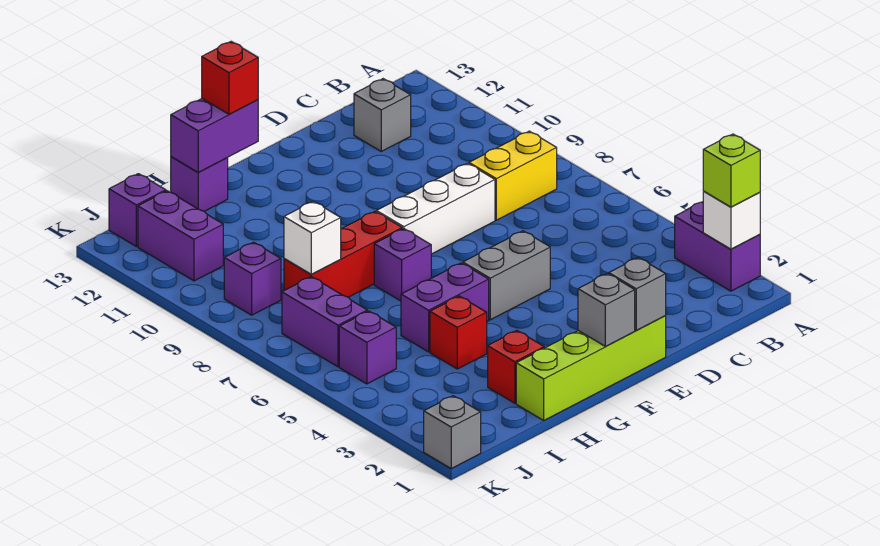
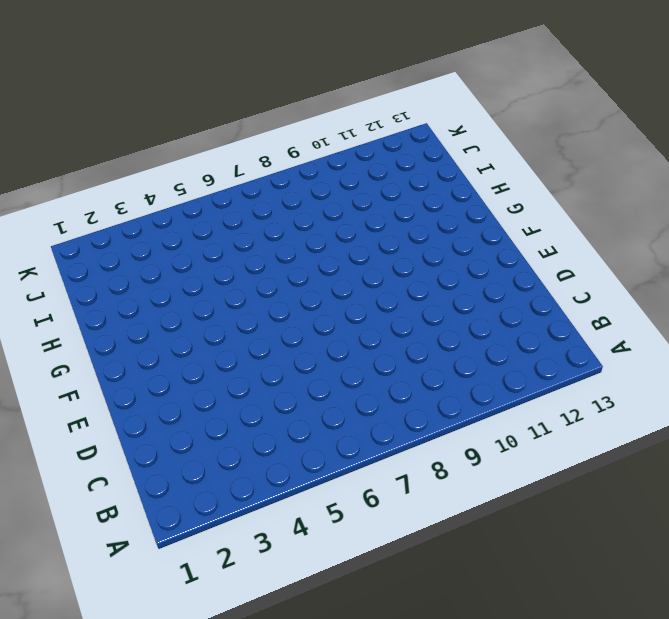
none -> purple brick A2:A3 level 1
none -> yellow brick B8:C8 level 1
none -> grey brick C12 level 1

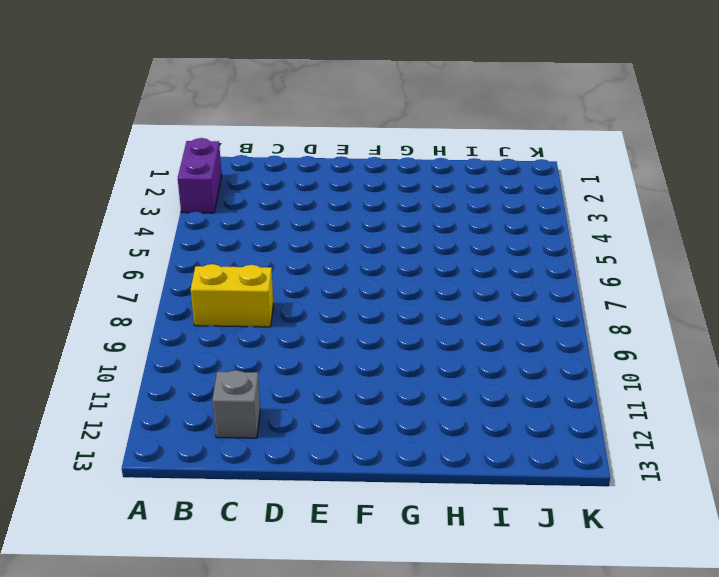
none -> white brick D8:F8 level 1
none -> lime brick E1:H1 level 1
none -> grey brick E5:F5 level 1

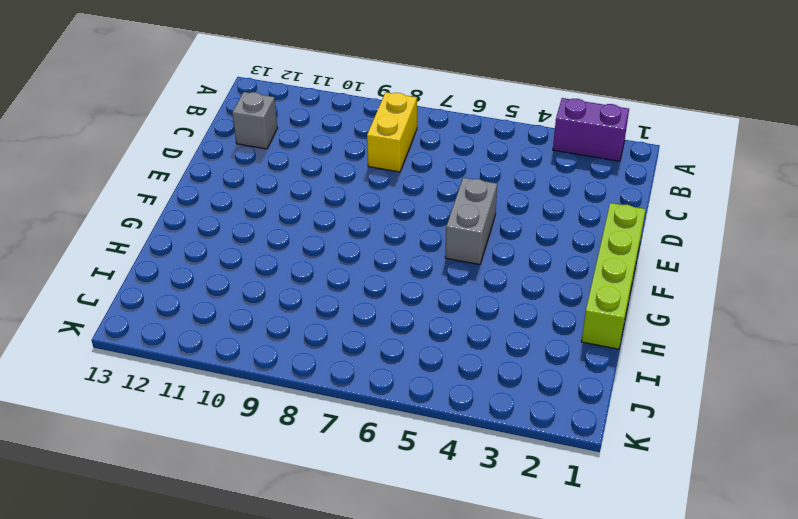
none -> white brick D8:F8 level 1
none -> purple brick G5:H5 level 1
none -> purple brick G7 level 1

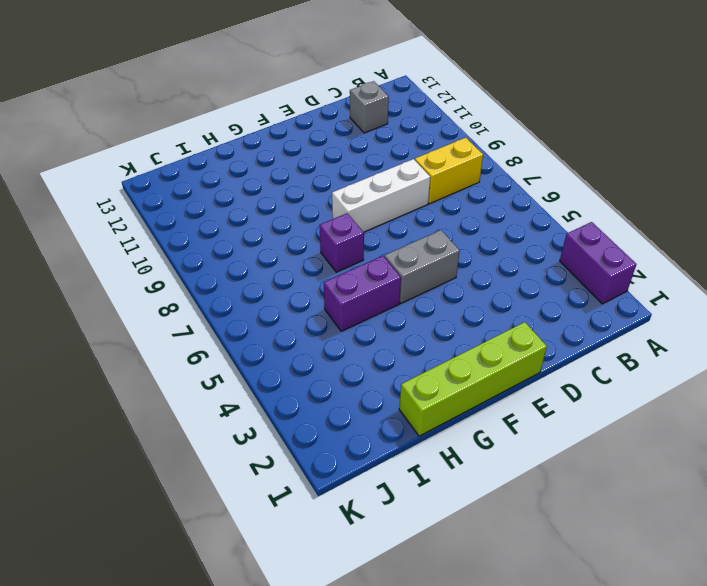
none -> red brick G8:I8 level 1
none -> red brick H2 level 1
none -> red brick H4 level 1

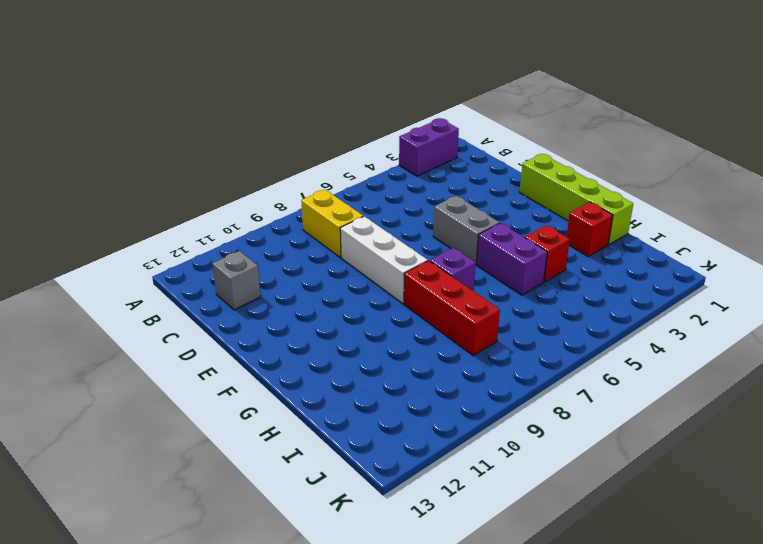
none -> purple brick H13 level 1
none -> purple brick J5 level 1
none -> purple brick J6:J7 level 1

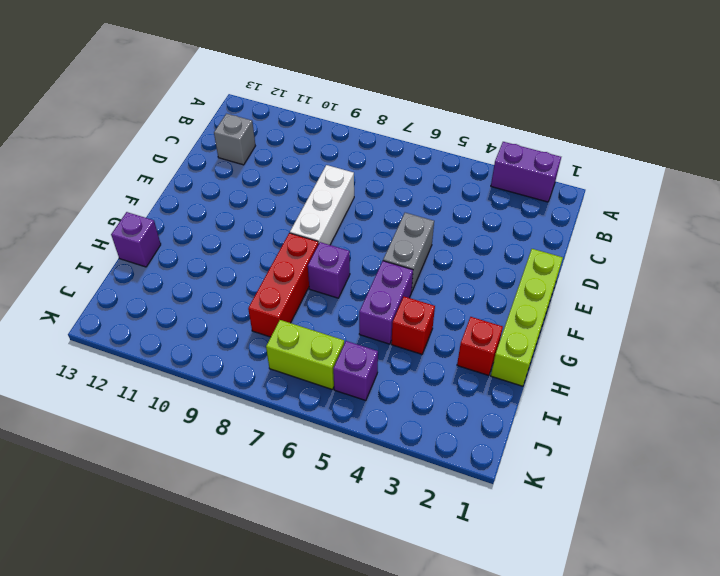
lime brick J6:J7 level 1 -> purple brick J6:J7 level 1
none -> yellow brick B8:C8 level 1
none -> purple brick J9 level 1
none -> purple brick J11:J12 level 1

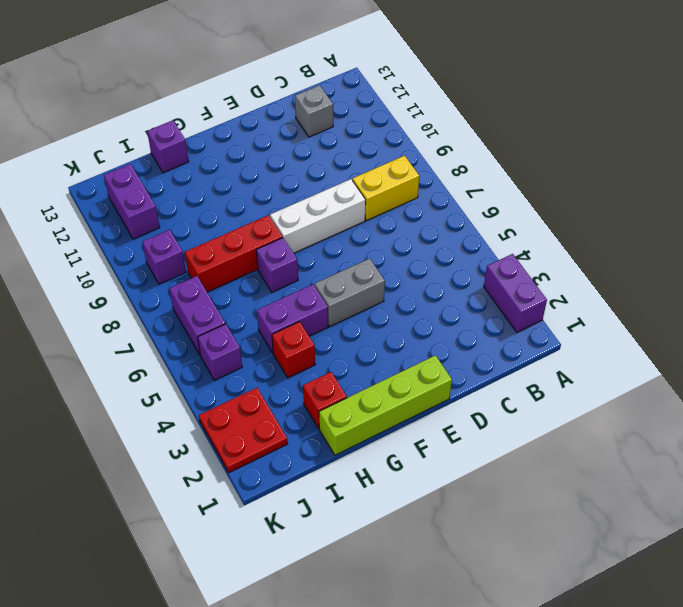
red plate J2:K3 level 1 -> none
none -> purple brick J13 level 1
none -> grey brick K1 level 1
none -> white brick A2 level 2

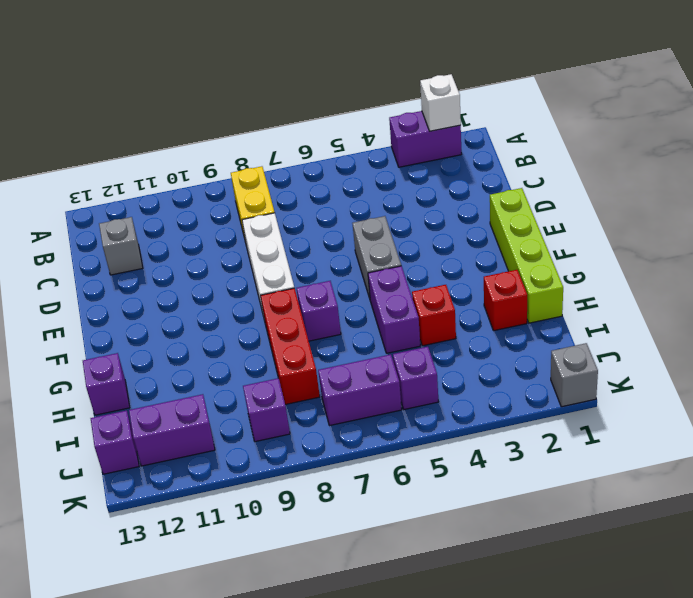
none -> grey brick E1 level 2
none -> grey brick F1 level 2
none -> purple brick G13:H13 level 2

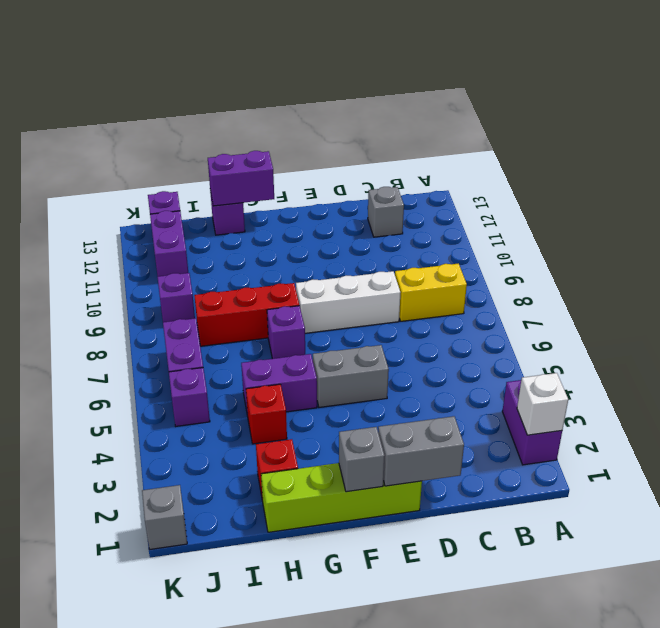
grey brick D1:E1 level 2 -> grey brick E1 level 2
none -> white brick I8 level 2
none -> lime brick A2 level 3
none -> red brick G13 level 3

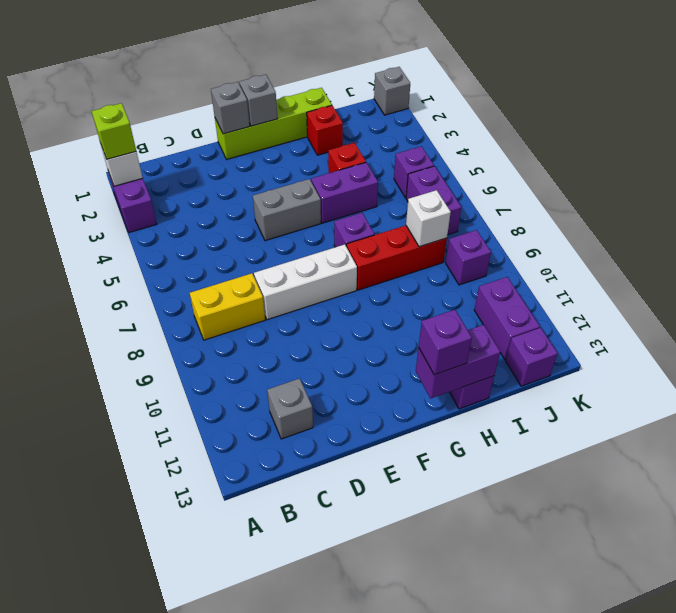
purple brick G13 level 3 -> red brick G13 level 3

